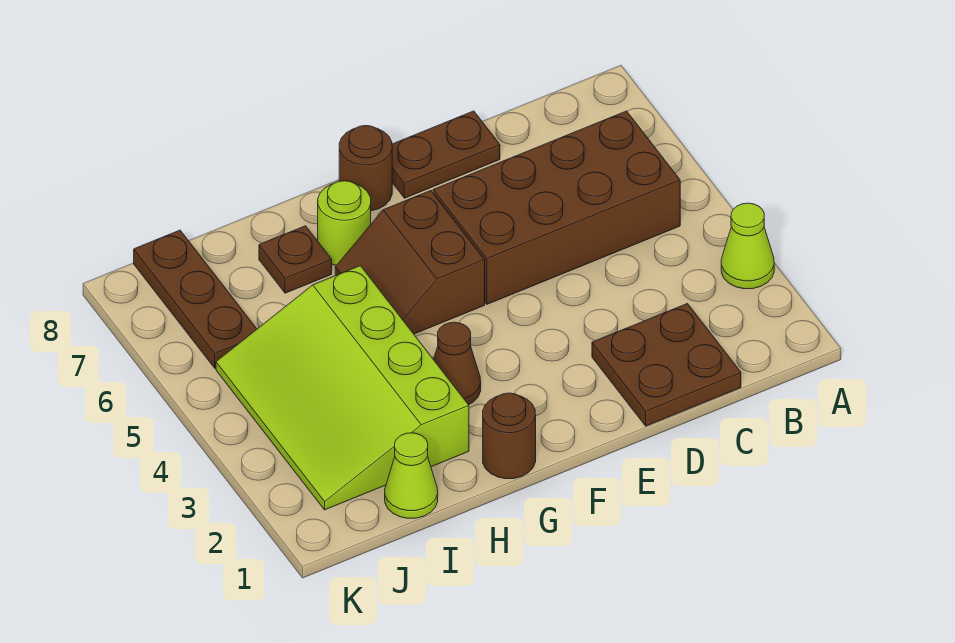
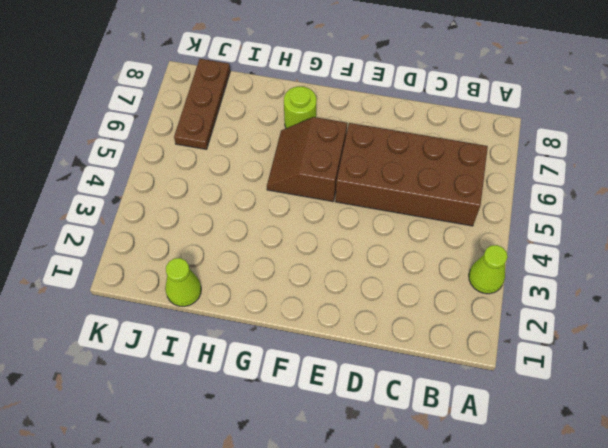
none -> brown plate C1:D2 level 1
none -> brown plate D8:E8 level 1
none -> brown round brick F8 level 1

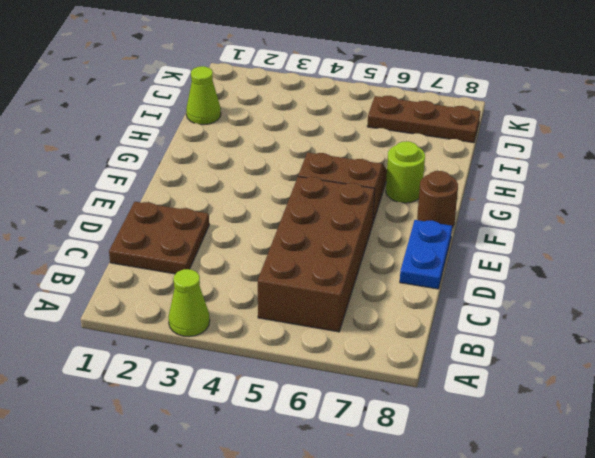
blue plate D8:E8 level 1 -> brown plate D8:E8 level 1
none -> brown round brick G1 level 1
none -> brown cone G3 level 1
none -> lime slope H2:J5 level 1 top H

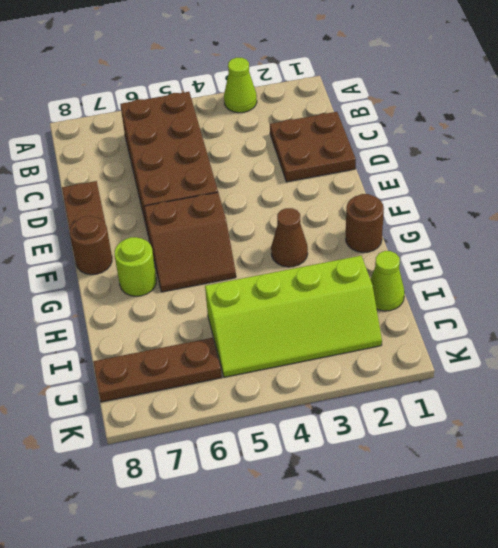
lime slope I2:J5 level 1 top I -> lime slope H2:J5 level 1 top H
none -> brown plate H7 level 1

